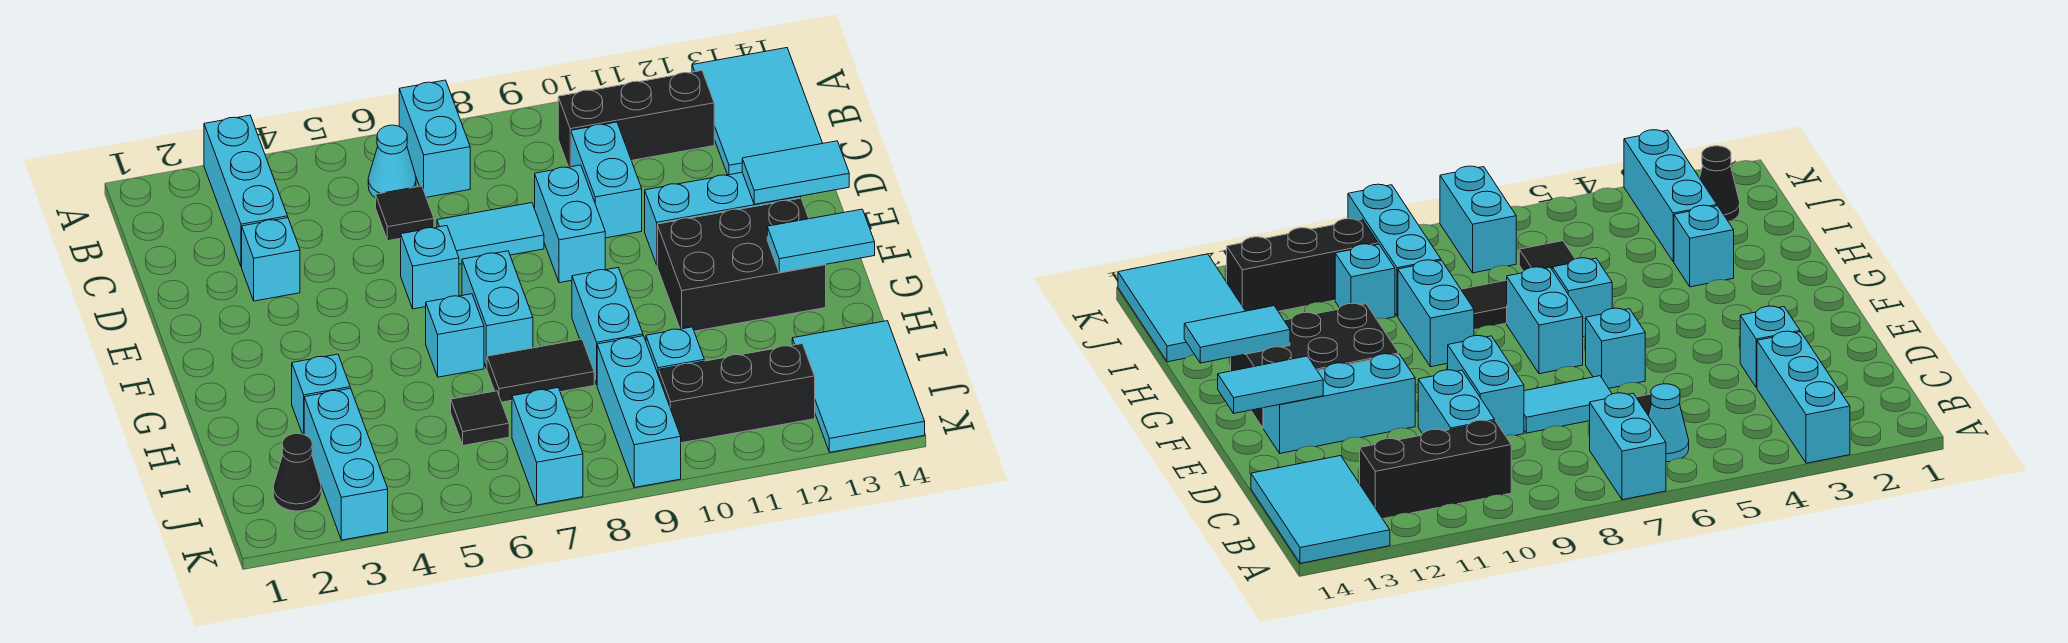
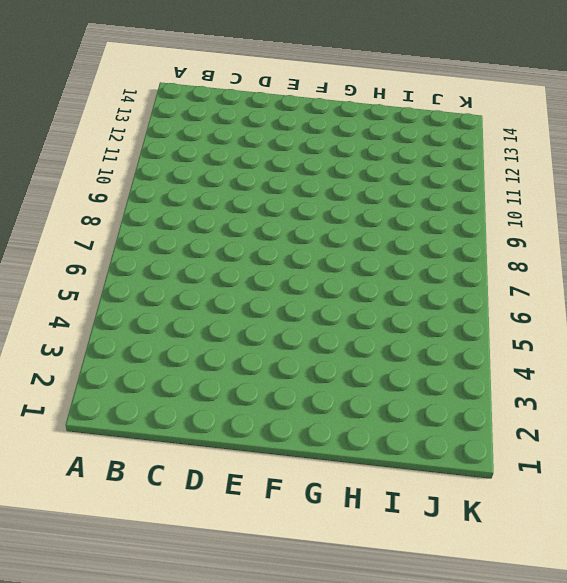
none -> cyan brick A3:C3 level 1
none -> cyan brick A7:B7 level 1
none -> cyan tile A13:C14 level 1

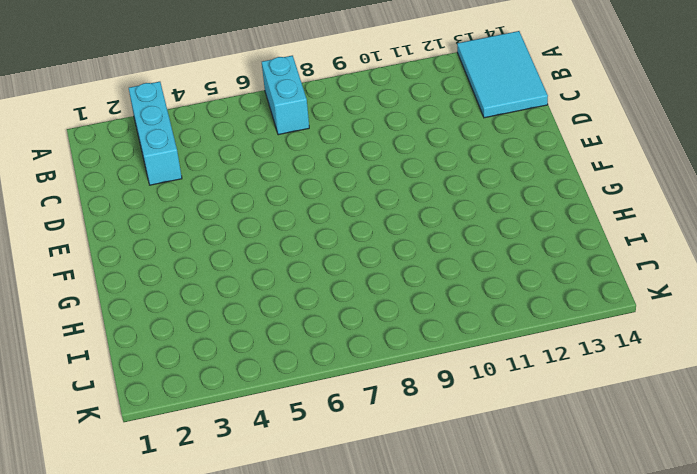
none -> cyan cone B6 level 1
none -> black brick B10:B12 level 1
none -> black tile C6 level 1

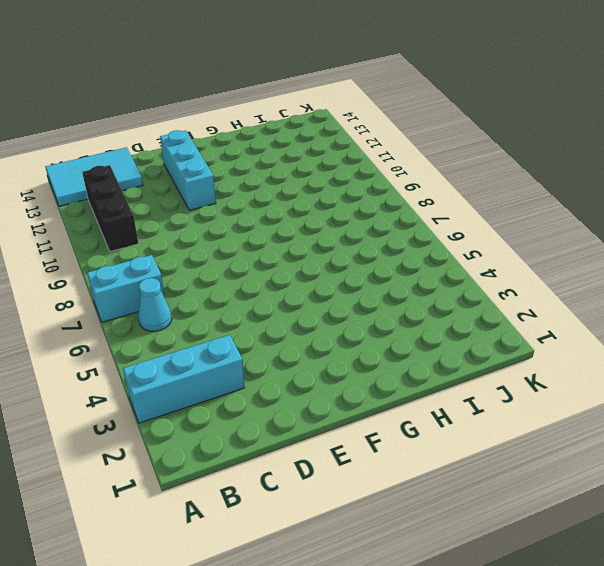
none -> black tile C6 level 1
none -> cyan brick C10:D10 level 1
none -> cyan brick D3 level 1

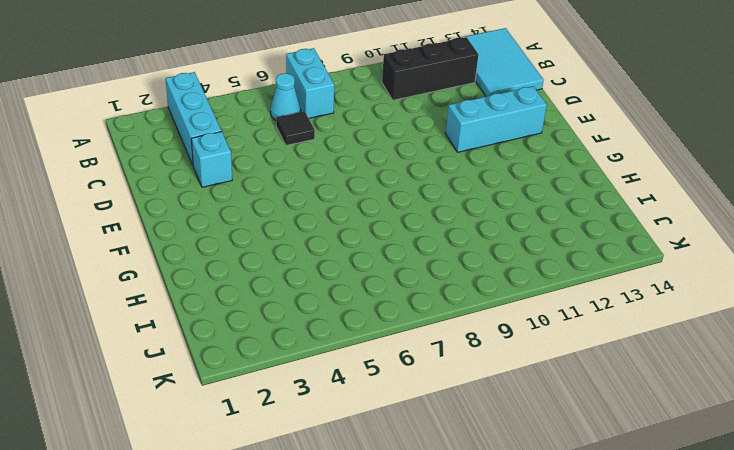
none -> cyan brick C10:D10 level 1
none -> cyan tile D7:D8 level 1
none -> cyan brick D9:E9 level 1

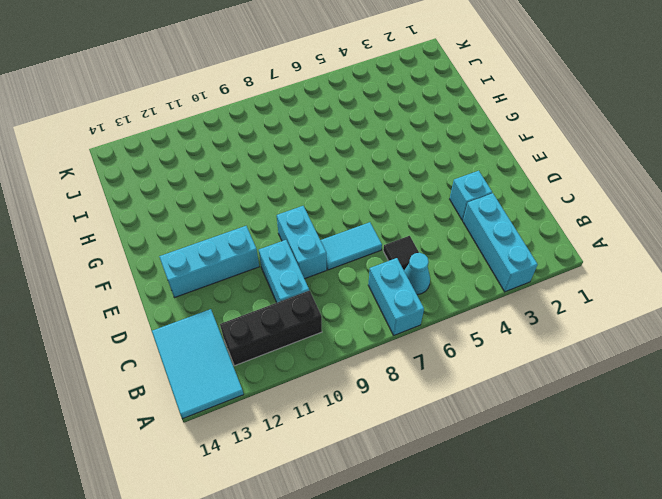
none -> cyan brick E6 level 1
none -> cyan brick F7:G7 level 1
none -> black brick F11:G13 level 1

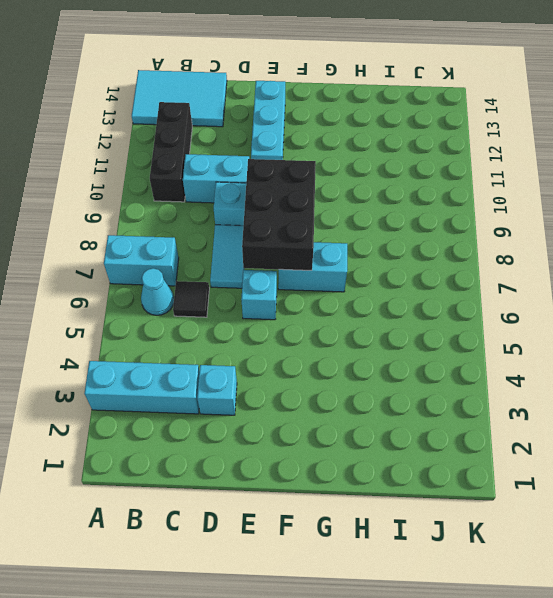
black brick E7:F9 level 2 -> black brick F11:G13 level 1
none -> cyan brick G6 level 1
none -> cyan brick G9:H9 level 1
none -> cyan brick H3 level 1

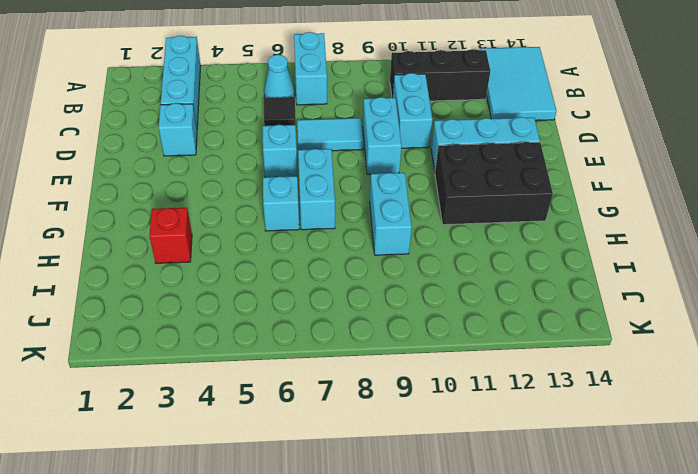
red brick H3 level 1 -> cyan brick H3 level 1
none -> black tile H7:H8 level 1
none -> cyan brick I3:K3 level 1
none -> black tile I6 level 1

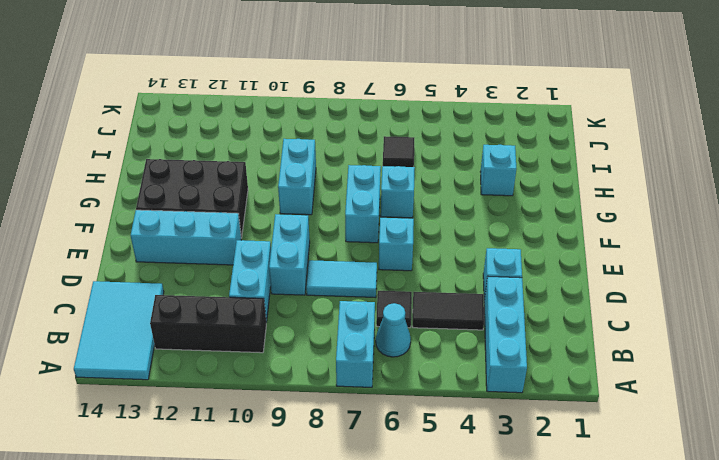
black tile C4:C5 level 1 -> black tile H7:H8 level 1
none -> cyan brick I3:K3 level 1
none -> cyan brick I9:K9 level 1
none -> cyan brick I10 level 1

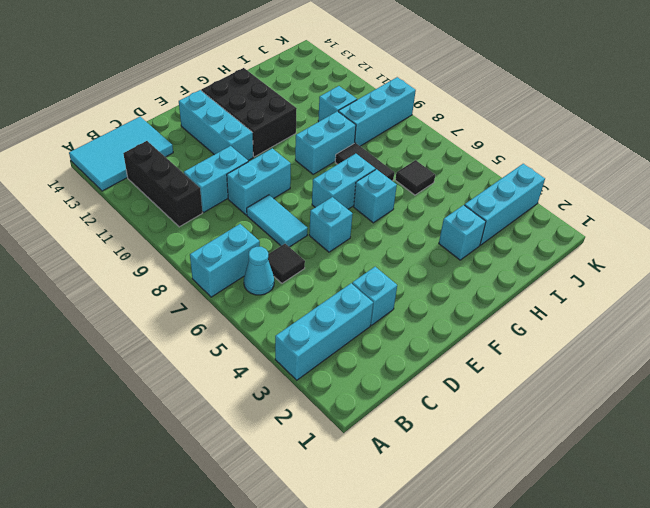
none -> cyan tile I13:K14 level 1
none -> black cone J2 level 1
none -> cyan brick J7:K7 level 1

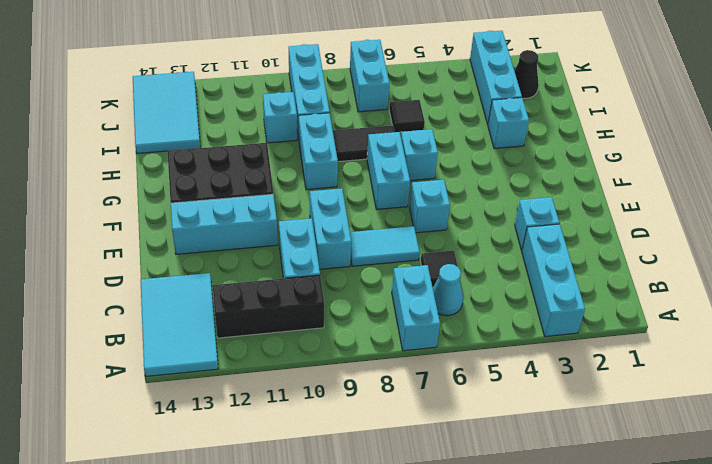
none -> black brick J10:J12 level 1
none -> cyan tile E13:E14 level 2
none -> cyan tile G13:G14 level 2

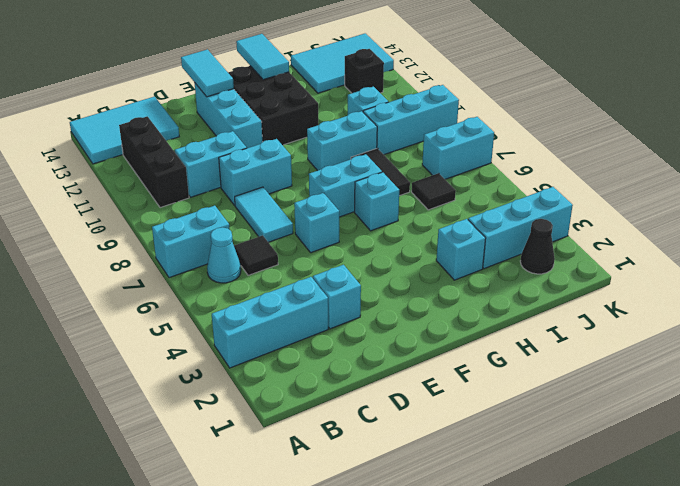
black brick J12 level 1 -> black brick J10:J12 level 1

